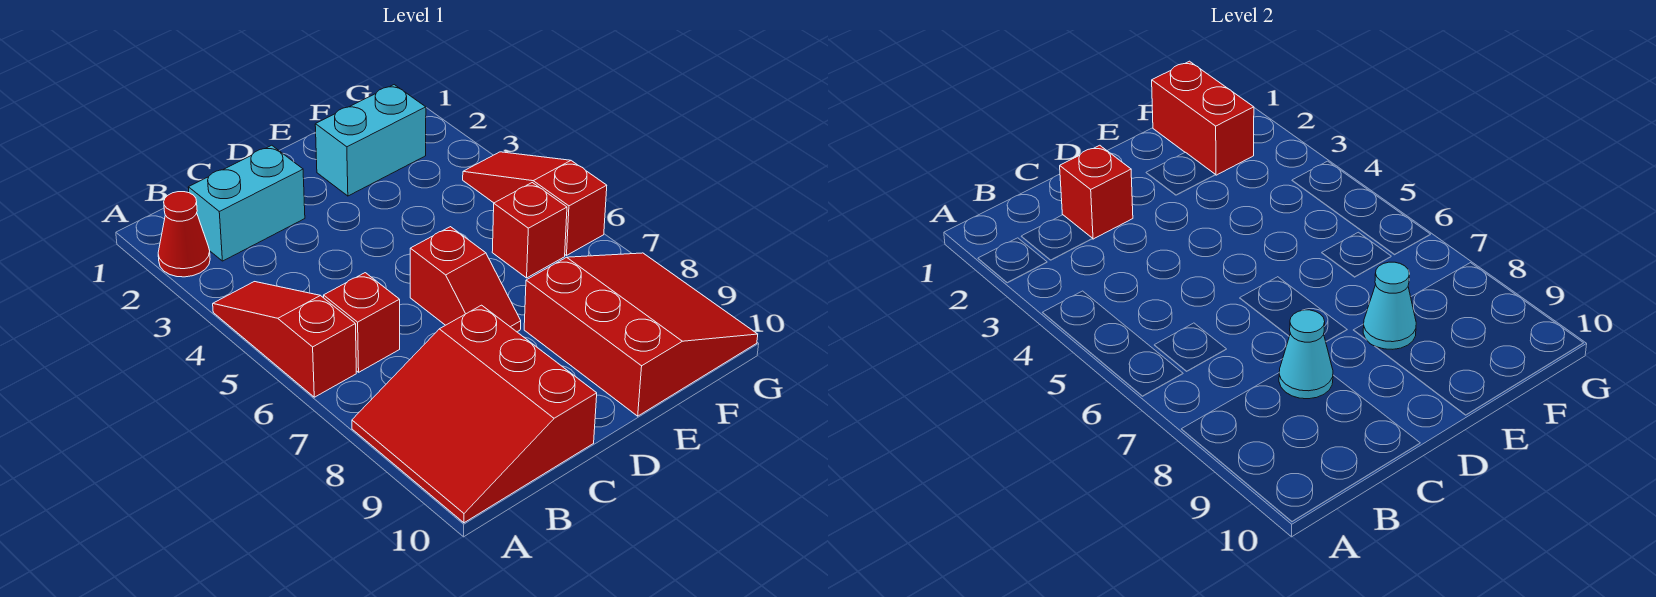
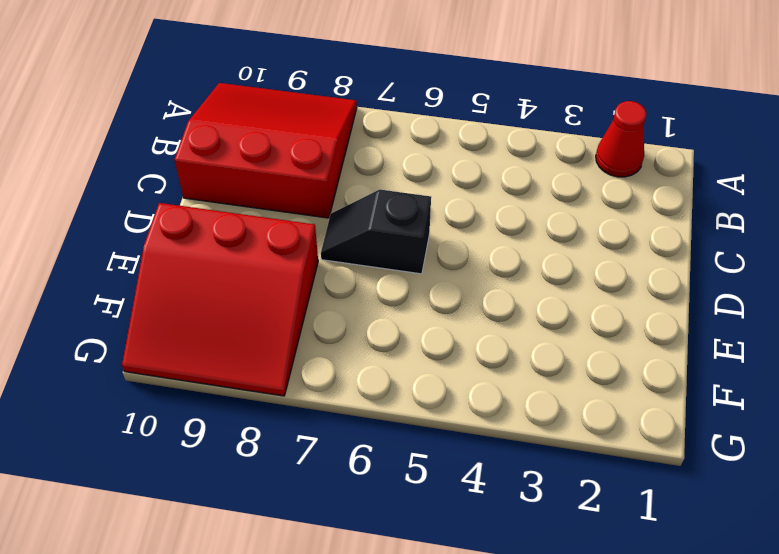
black slope D6:D7 level 1 top 6 -> red slope D6:D7 level 1 top 6
none -> red slope A4:A6 level 1 top 6
none -> cyan brick B2:C2 level 1
none -> red brick B6 level 1

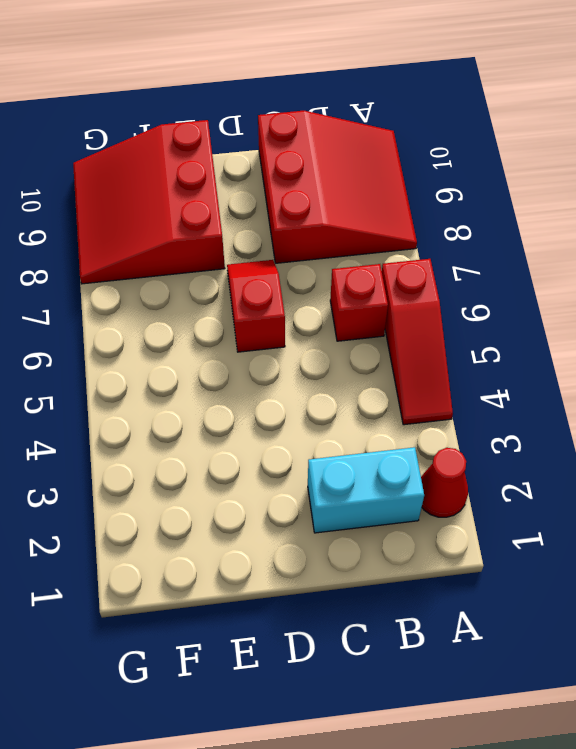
none -> cyan brick E2:F2 level 1
none -> red brick F6 level 1
none -> red slope G4:G6 level 1 top 6

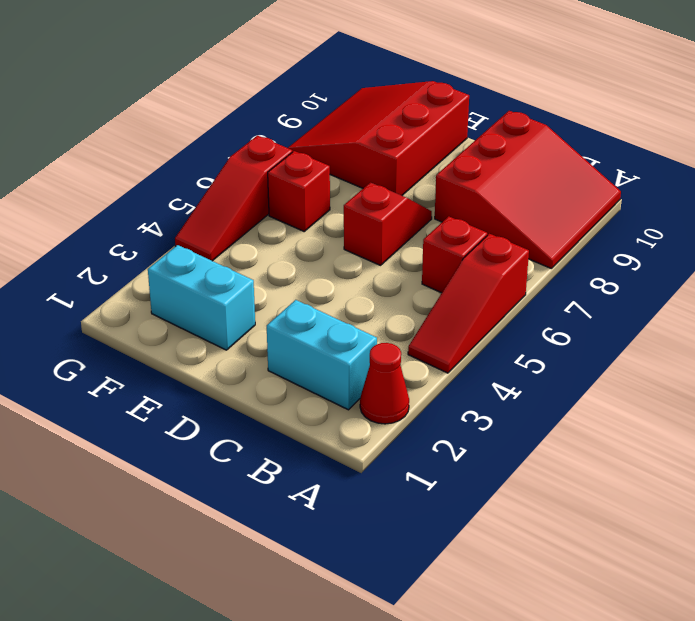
none -> red brick C2 level 2
none -> cyan cone C8 level 2
none -> cyan cone E8 level 2

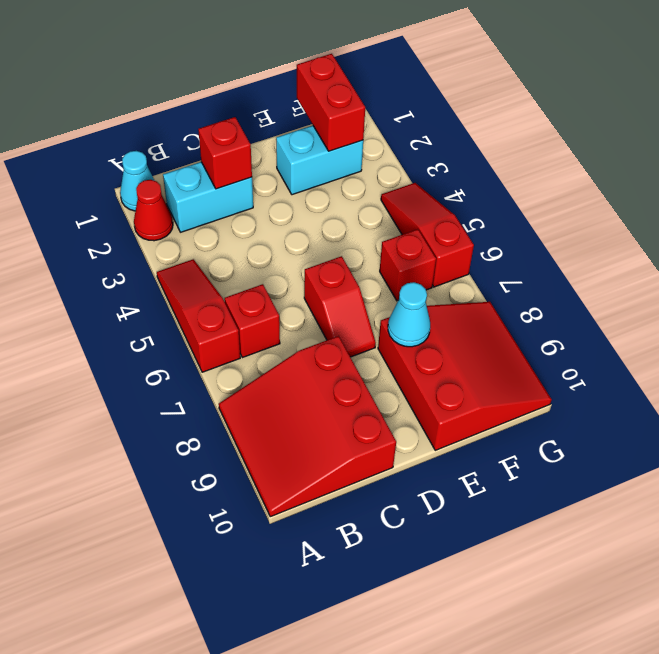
cyan cone A1 level 1 -> cyan cone C8 level 2

